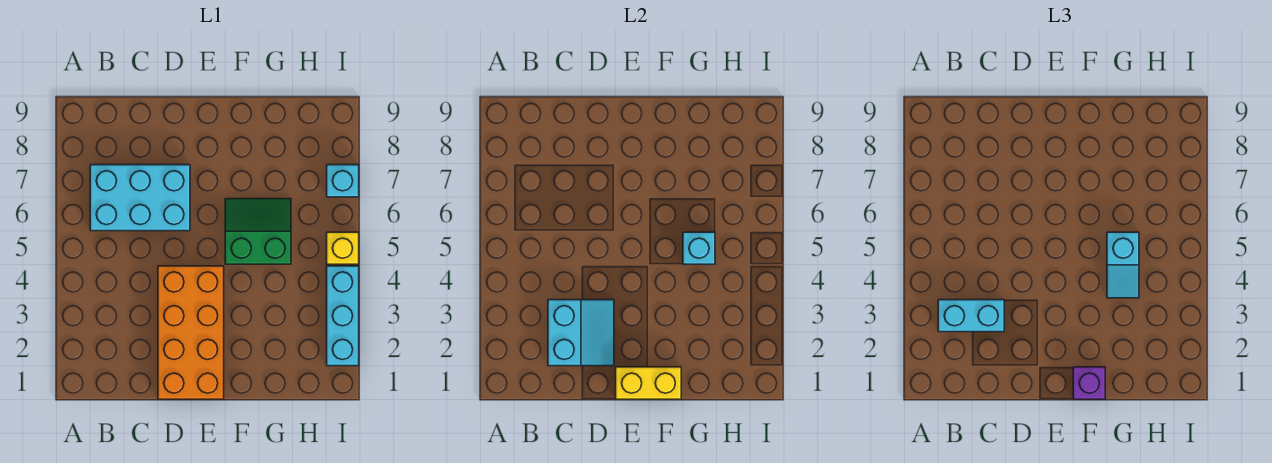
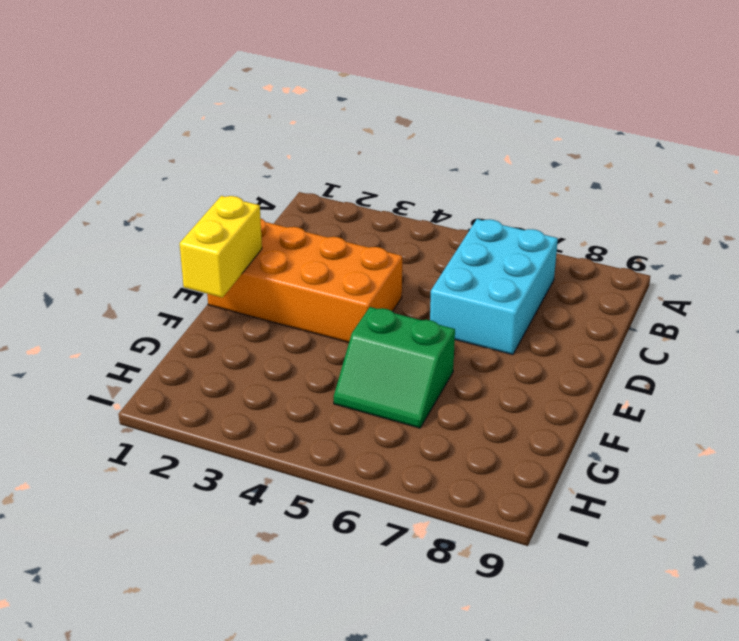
green slope F5:G6 level 1 top F -> green slope F5:G6 level 1 top 5
none -> cyan brick I2:I4 level 1
none -> yellow brick I5 level 1
none -> cyan brick I7 level 1

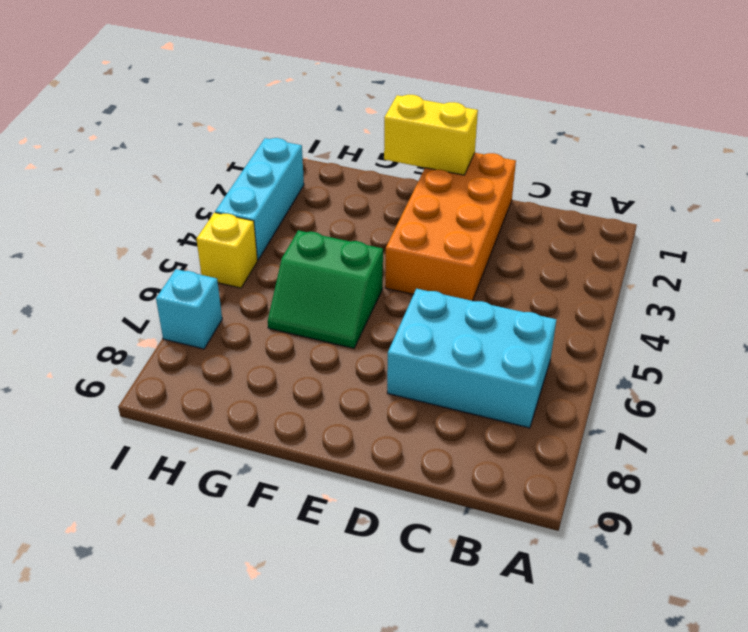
none -> cyan slope C2:D3 level 2 top C
none -> cyan brick G5 level 2
none -> cyan brick B3:C3 level 3

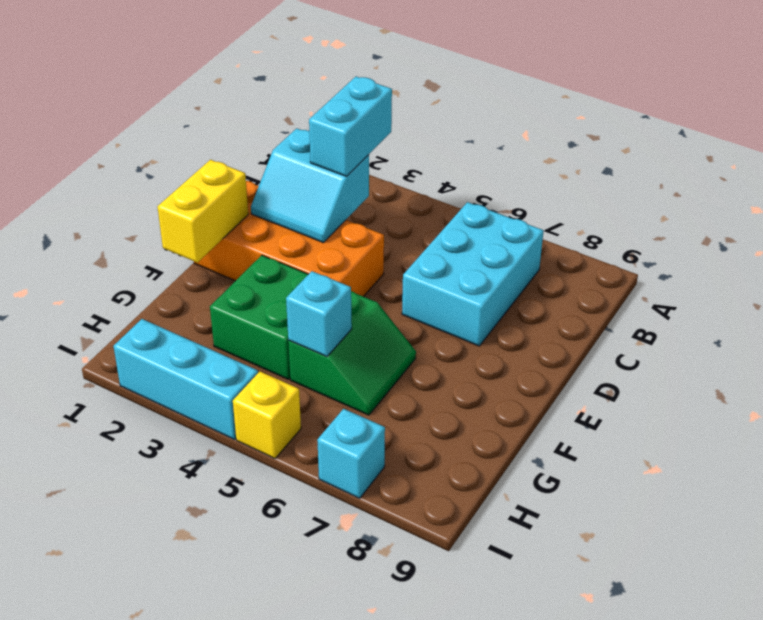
green brick F3:G4 level 1 -> none
none -> purple brick F1 level 3
none -> cyan slope G4:G5 level 3 top 5

